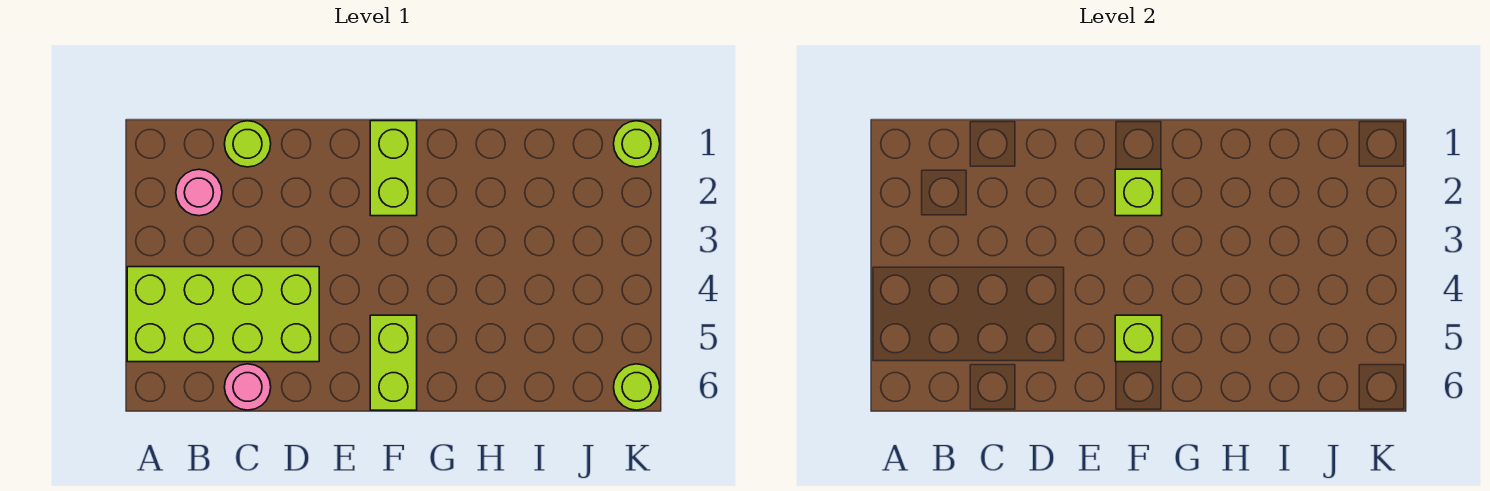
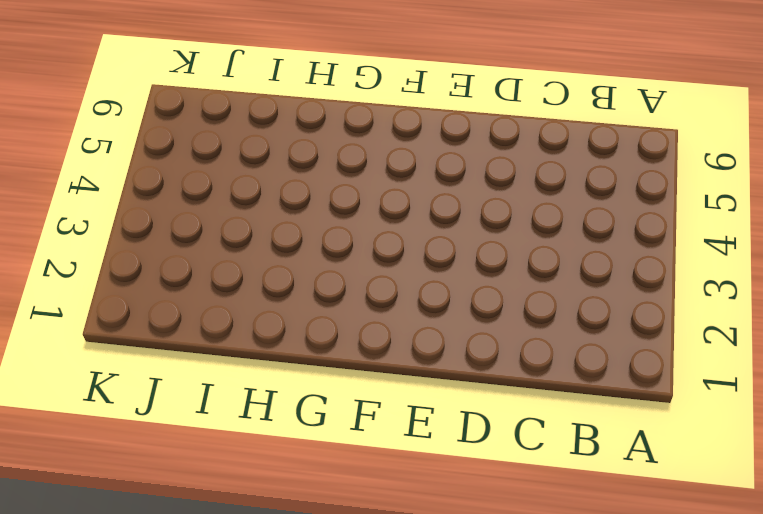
none -> lime brick A4:D5 level 1
none -> pink round brick B2 level 1

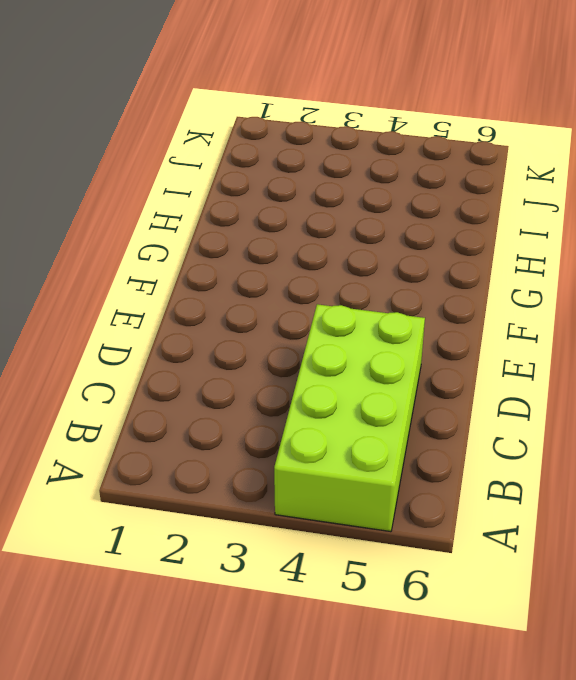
none -> pink round brick B2 level 1
none -> lime round brick C1 level 1

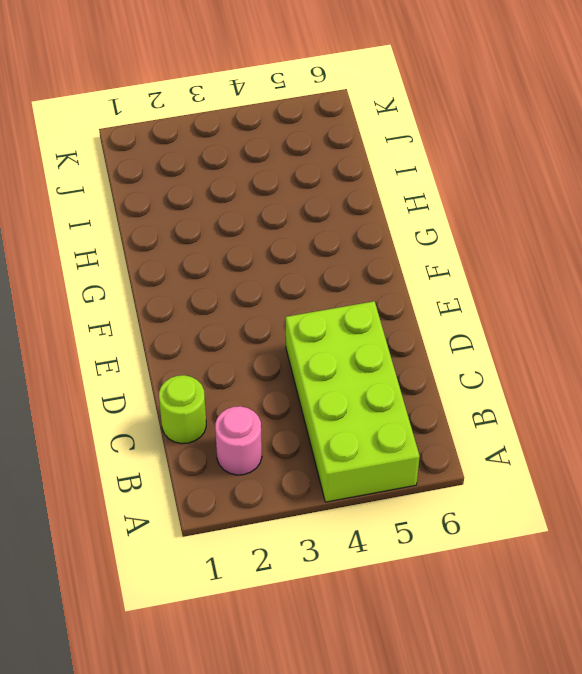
none -> pink round brick C6 level 1
none -> lime brick F1:F2 level 1

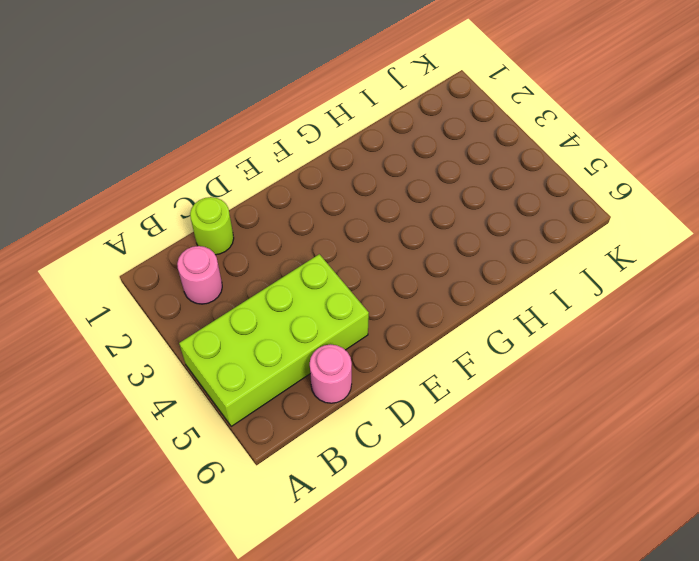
none -> lime brick F1:F2 level 1
none -> lime brick F5:F6 level 1

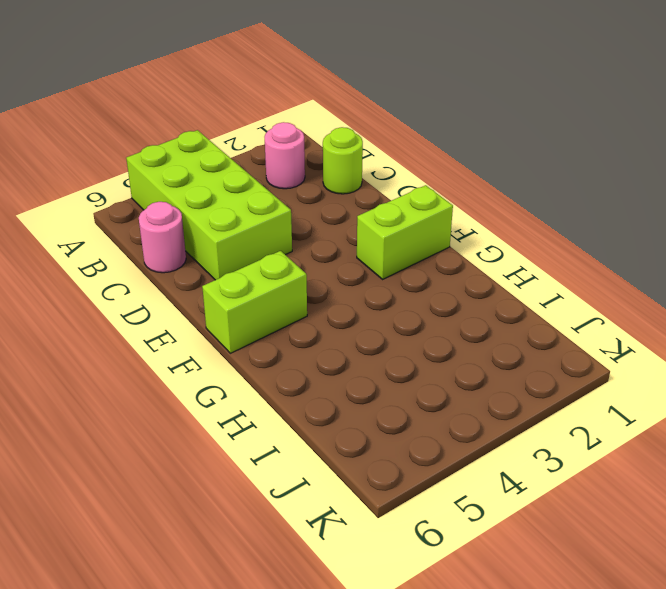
none -> lime round brick K1 level 1
none -> lime round brick K6 level 1

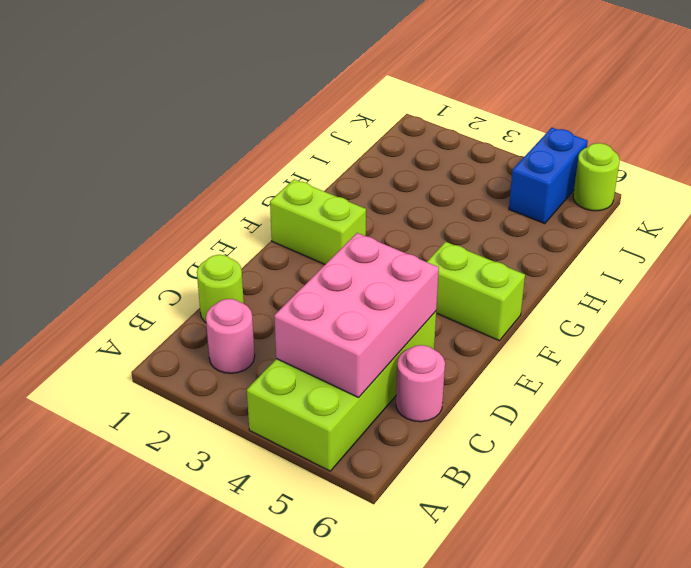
pink brick B4:D5 level 2 -> none
blue brick J5:K5 level 1 -> none
none -> lime round brick K1 level 1
none -> lime brick F2 level 2

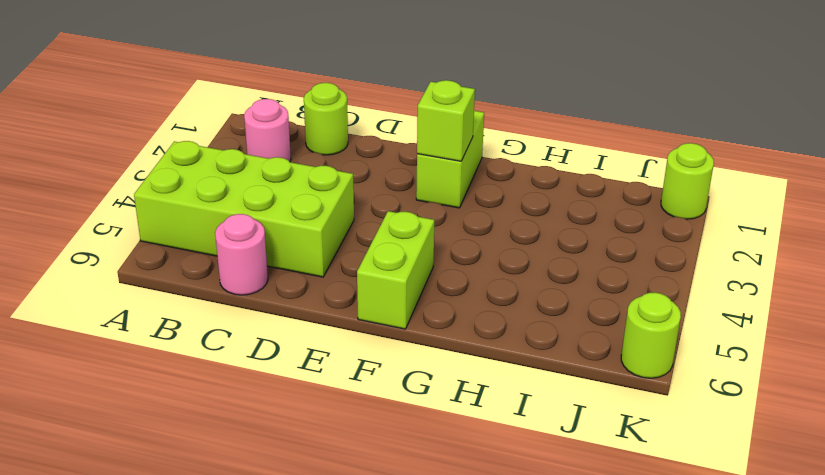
none -> lime brick F5 level 2

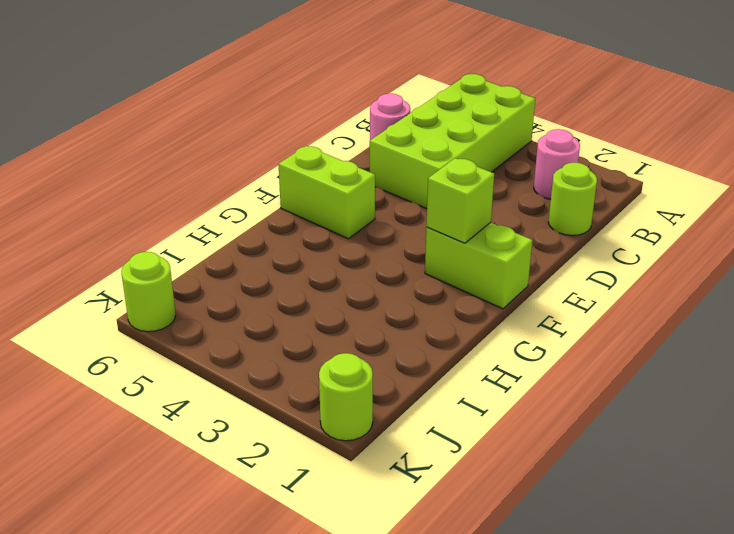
none -> lime brick F5 level 2

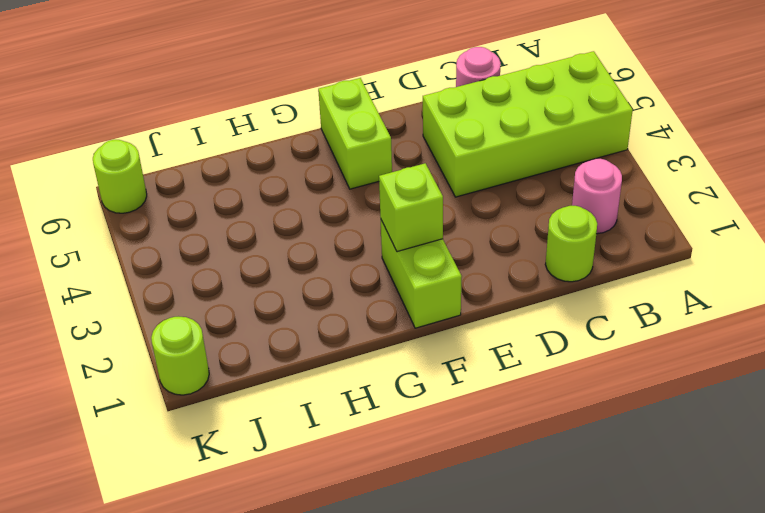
none -> lime brick F5 level 2

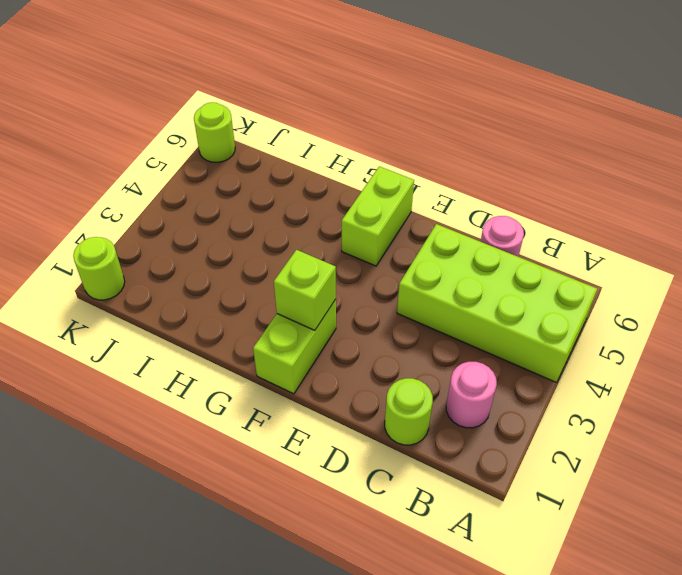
none -> lime brick F5 level 2

